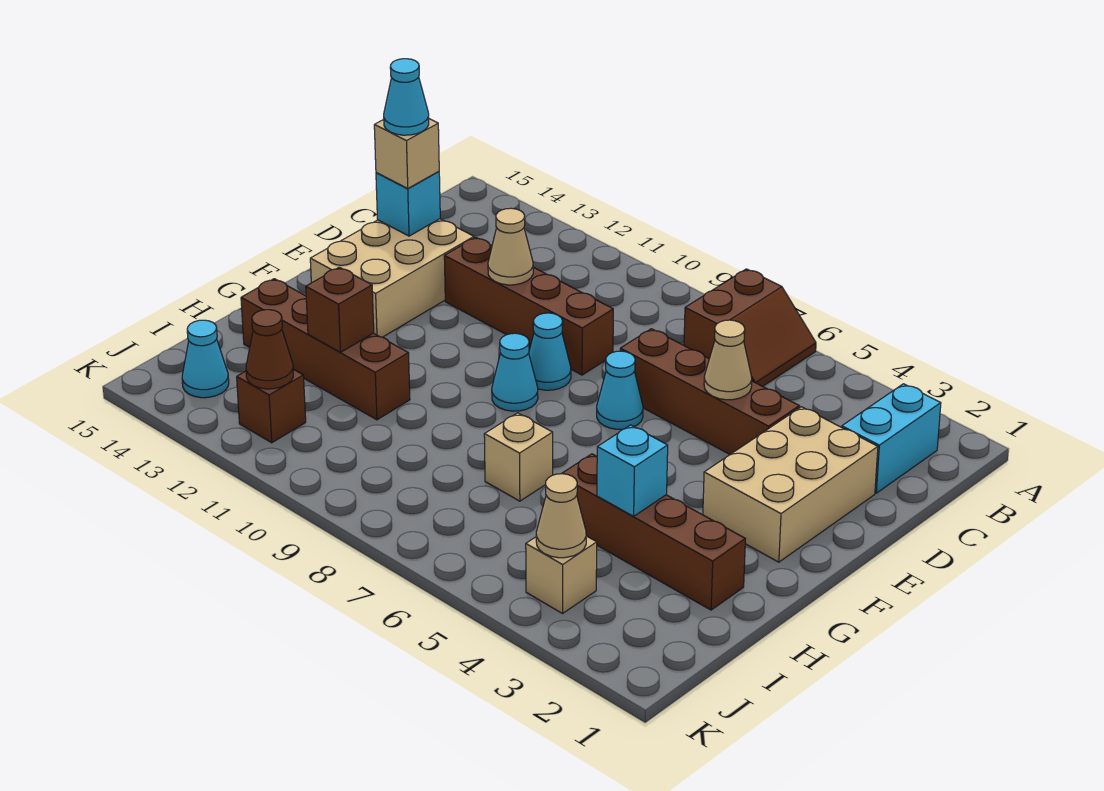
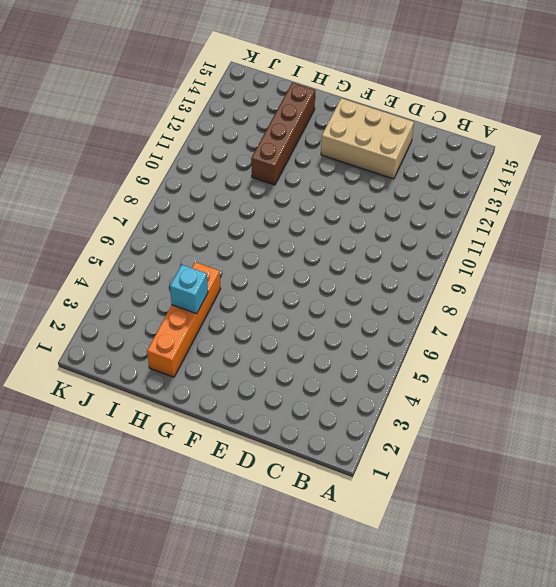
orange brick H2:H5 level 1 -> brown brick H2:H5 level 1
none -> brown slope A6:B7 level 1 top 7
none -> cyan brick B2:C2 level 1
none -> tan brick D2:F3 level 1

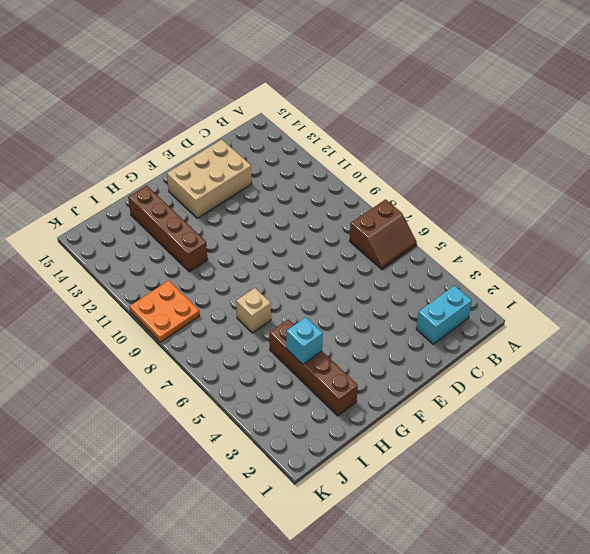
orange plate J9:K10 level 1 -> none
none -> tan brick D2:F3 level 1
none -> brown brick D4:D7 level 1
none -> brown brick D9:D12 level 1

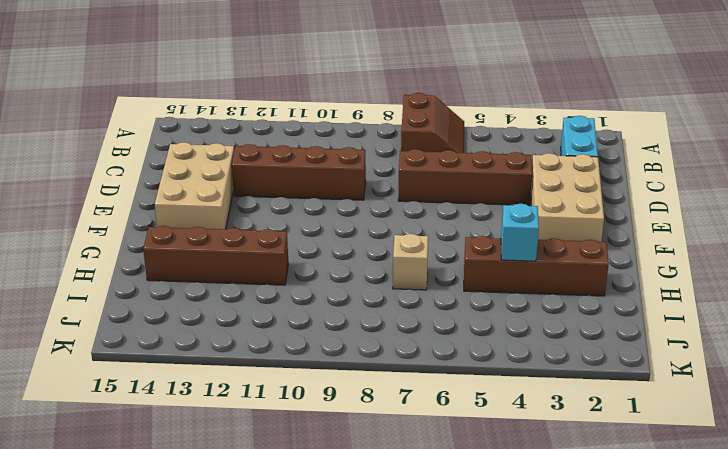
none -> cyan cone E7 level 1
none -> cyan cone E9 level 1
none -> cyan cone F9 level 1

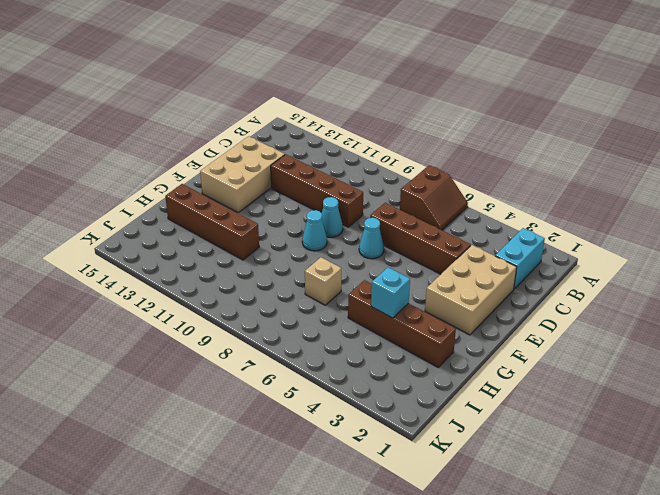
none -> tan brick J4 level 1
none -> brown brick J12 level 1
none -> cyan cone J14 level 1

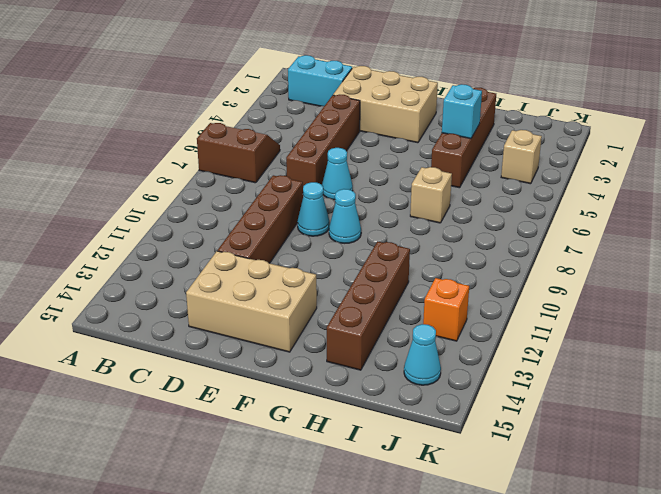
orange brick J12 level 1 -> brown brick J12 level 1
none -> tan cone D5 level 2
none -> tan cone D11 level 2
none -> cyan brick D14 level 2

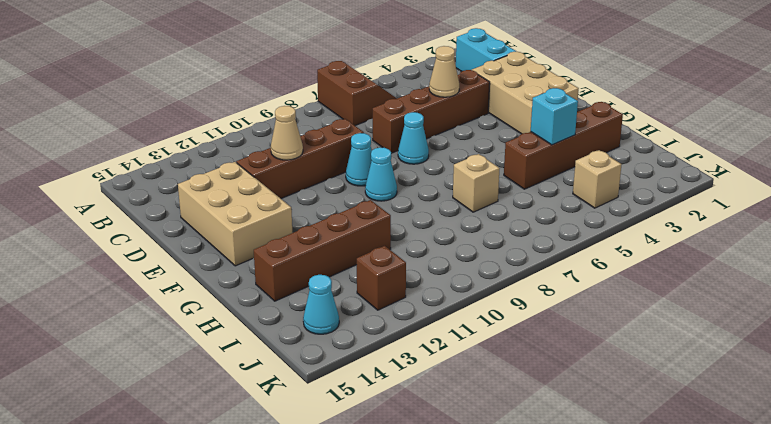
none -> cyan brick D14 level 2
none -> brown brick H12 level 2
none -> tan cone J4 level 2

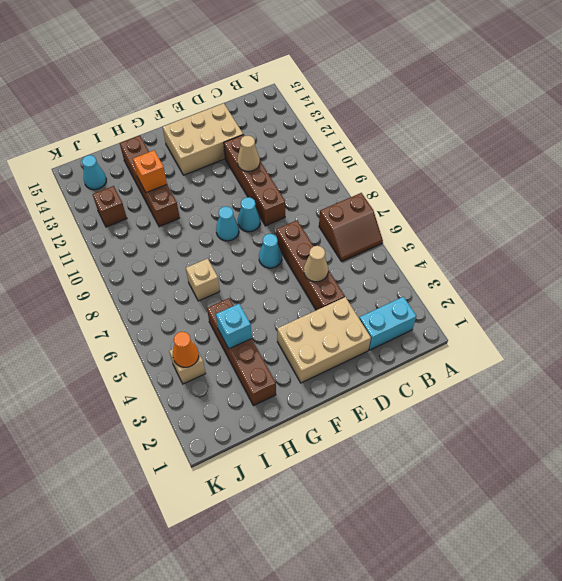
orange brick H12 level 2 -> brown brick H12 level 2
orange cone J4 level 2 -> tan cone J4 level 2
none -> cyan brick D14 level 2
none -> brown cone J12 level 2
none -> tan brick D14 level 3

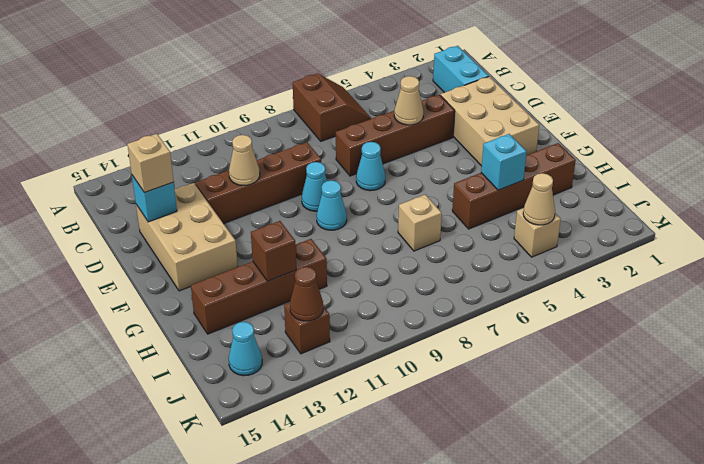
none -> cyan cone D14 level 4

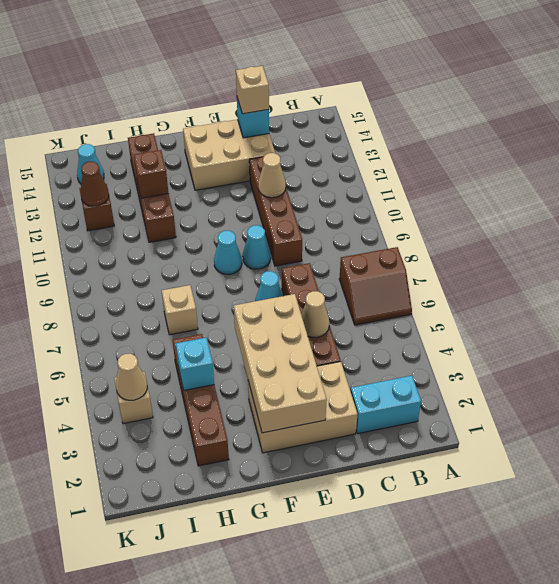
tan brick E2:F5 level 2 -> none
none -> cyan cone D14 level 4

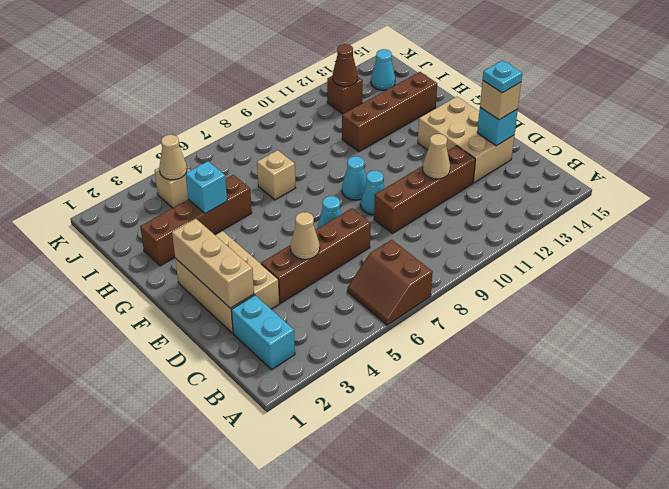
tan brick D2:F2 level 2 -> none
cyan plate D14 level 4 -> cyan cone D14 level 4
none -> brown brick H12 level 2

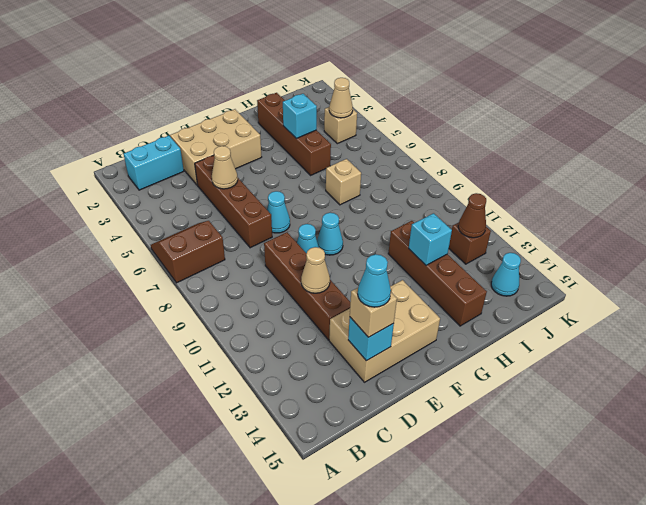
cyan brick H12 level 2 -> brown brick H12 level 2

